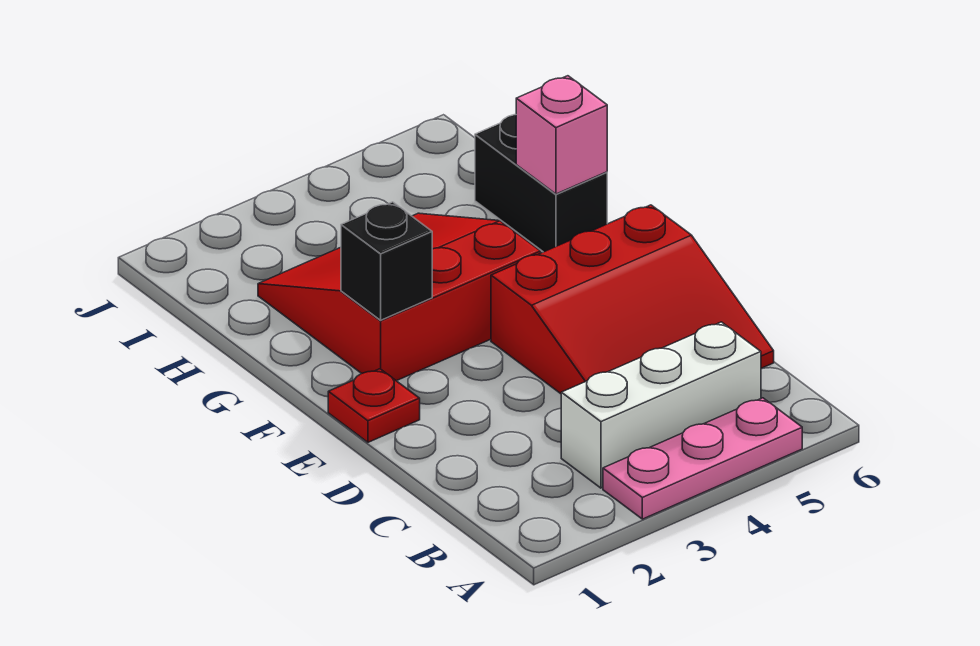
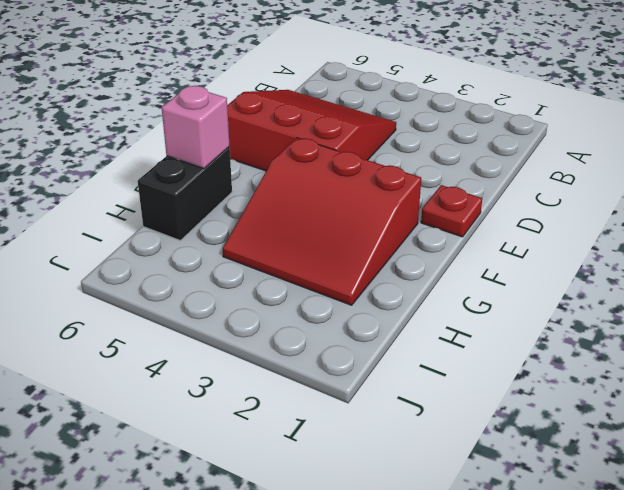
none -> pink plate A3:A5 level 1
none -> white brick B3:B5 level 1

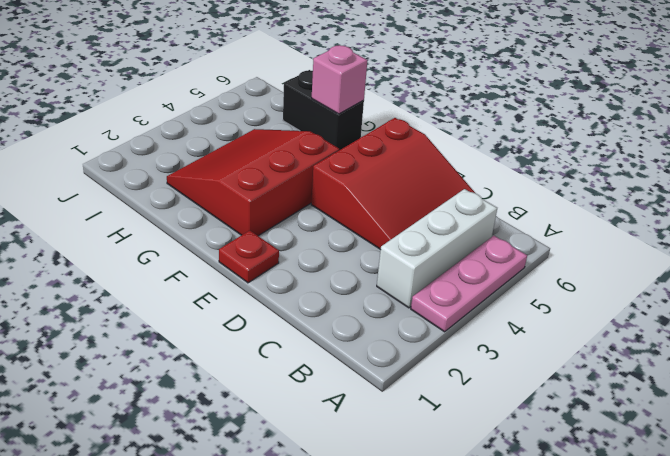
none -> black brick F2 level 2

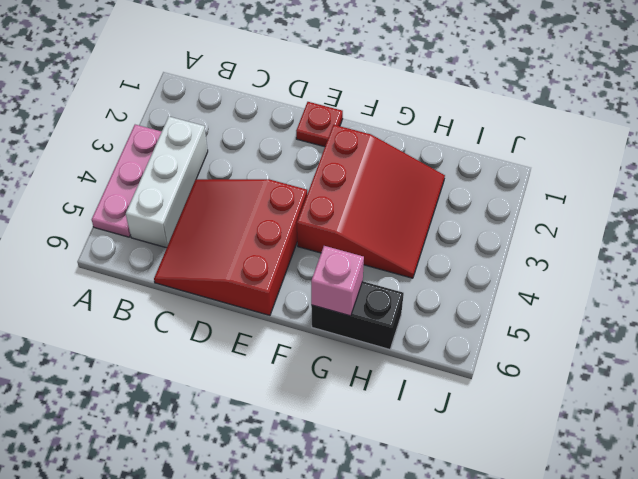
none -> black brick F2 level 2

